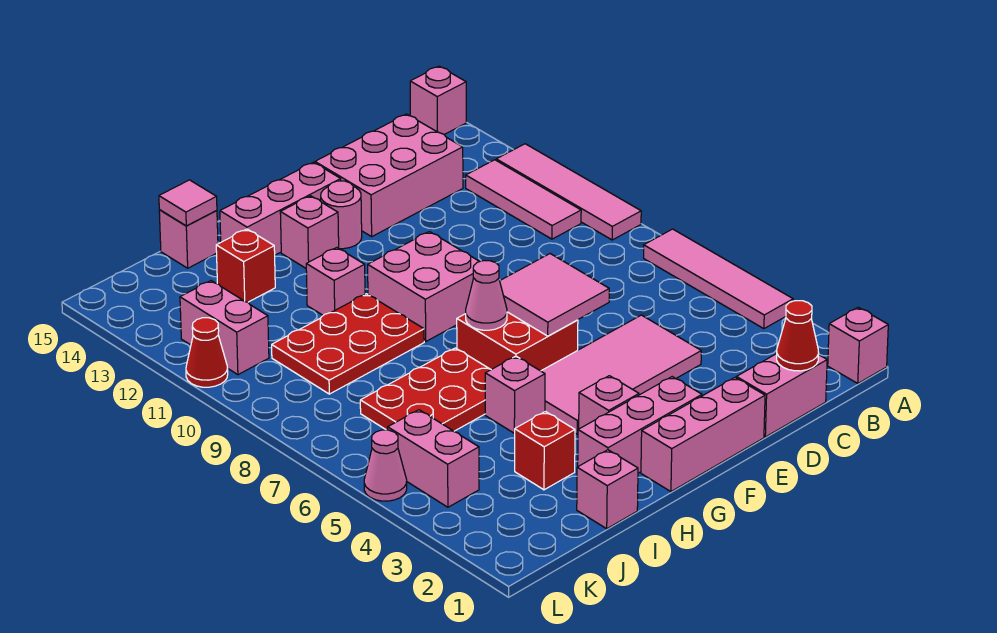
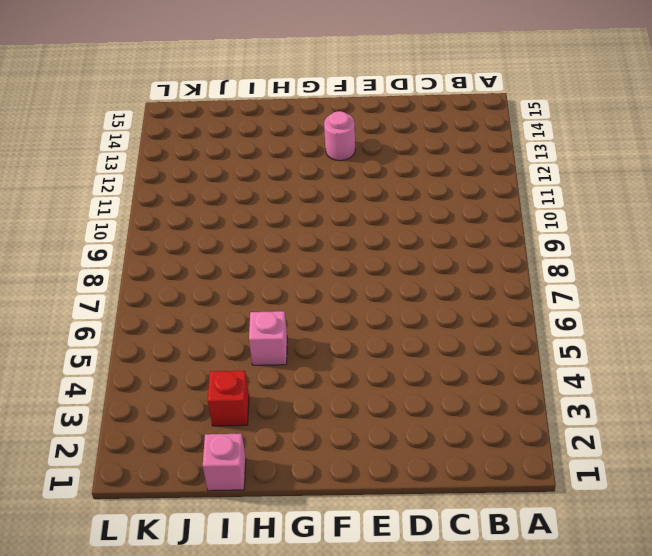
none -> pink brick A1 level 1
none -> pink tile A4:A7 level 1
none -> pink tile A9:A12 level 1
none -> pink brick A15 level 1

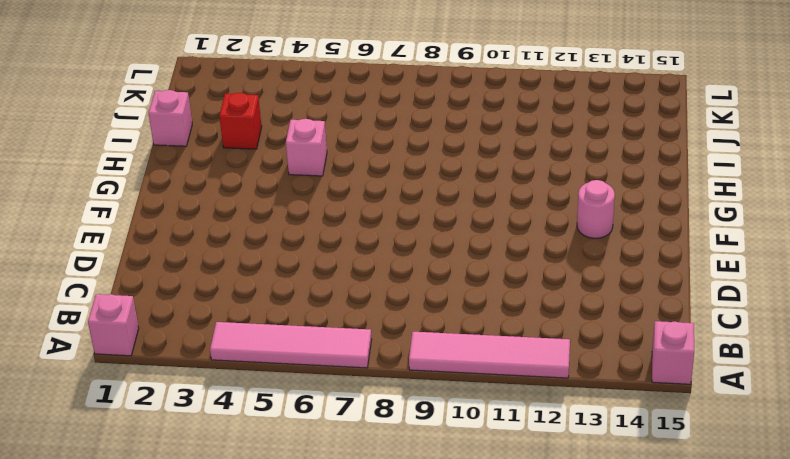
none -> pink tile B10:B12 level 1
none -> pink brick C1:D1 level 1
none -> pink brick C13:E14 level 1
none -> pink tile D4:G5 level 1

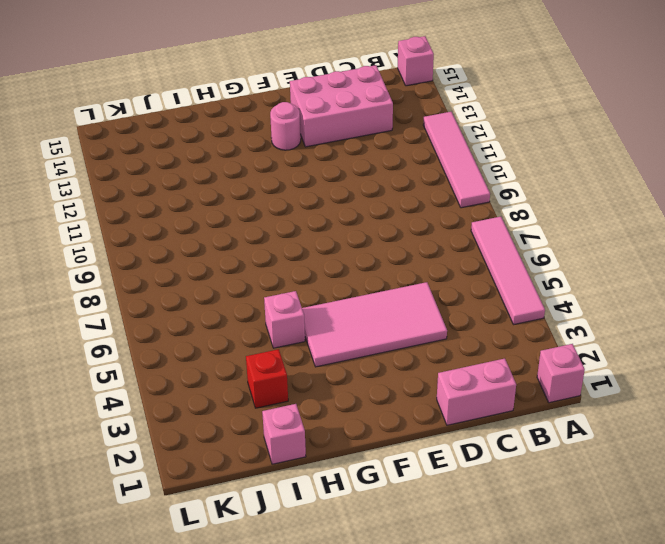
none -> pink tile B10:B12 level 1
none -> pink brick E1:G1 level 1
none -> pink brick F2:H2 level 1
none -> red brick F6:G7 level 1

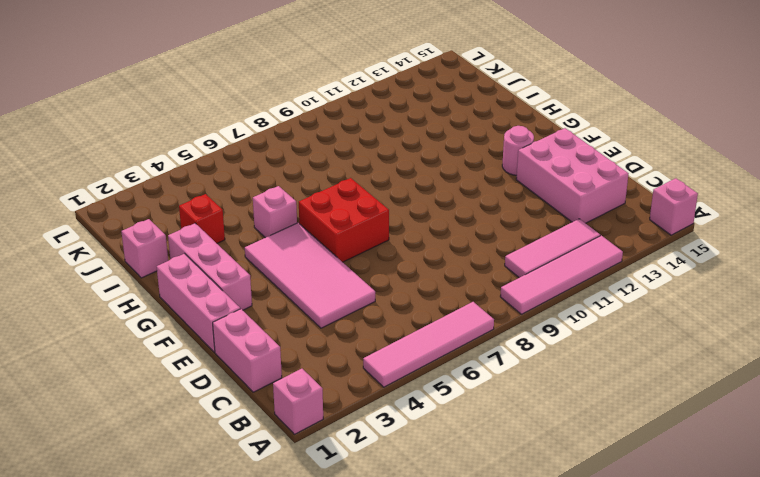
none -> pink brick F9:G10 level 1
none -> pink brick F14:H14 level 1
none -> pink brick G3 level 1
none -> pink brick G13 level 1

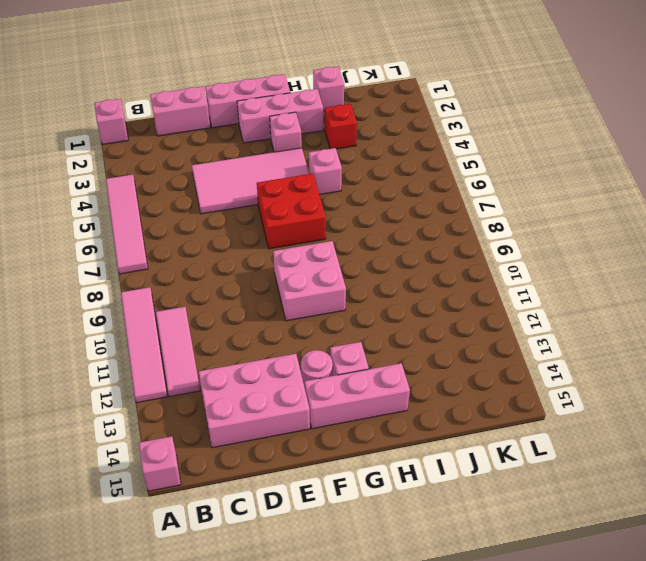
none -> red plate H6:J7 level 1
none -> red plate H9:J10 level 1
none -> pink brick H11 level 1
none -> red brick I13 level 1

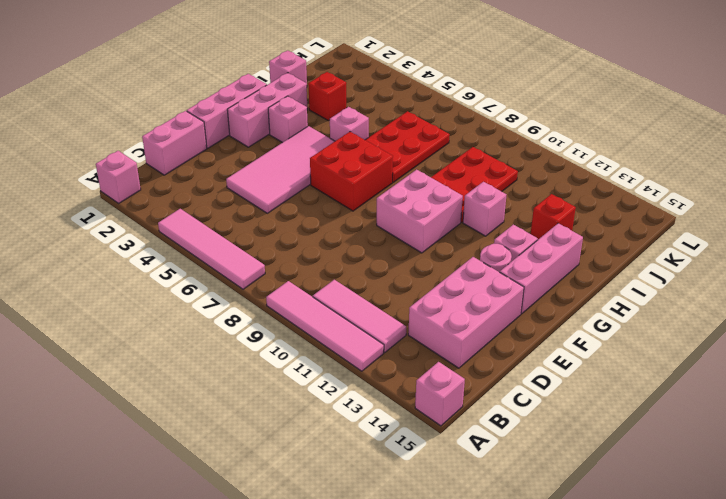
none -> pink brick I15 level 1
none -> pink brick K4:K5 level 1
none -> pink brick K11:K12 level 1
none -> pink cone L5 level 1

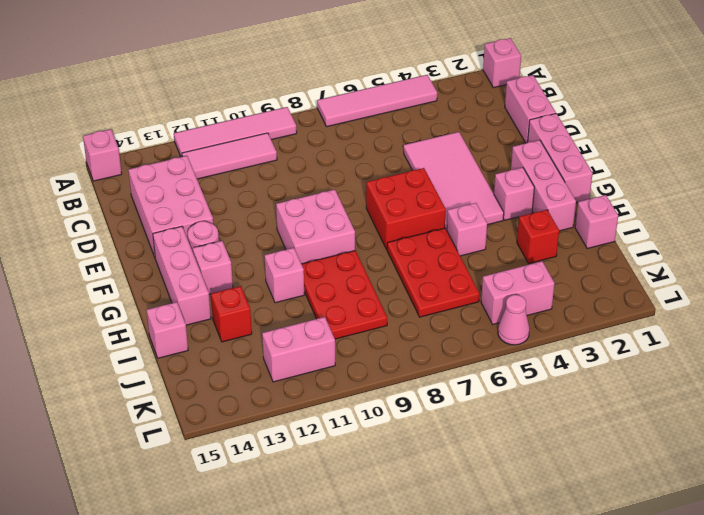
none -> red cone L11 level 1
none -> red cone C1 level 2
none -> pink tile E6:F7 level 2
none -> pink cone G7 level 2

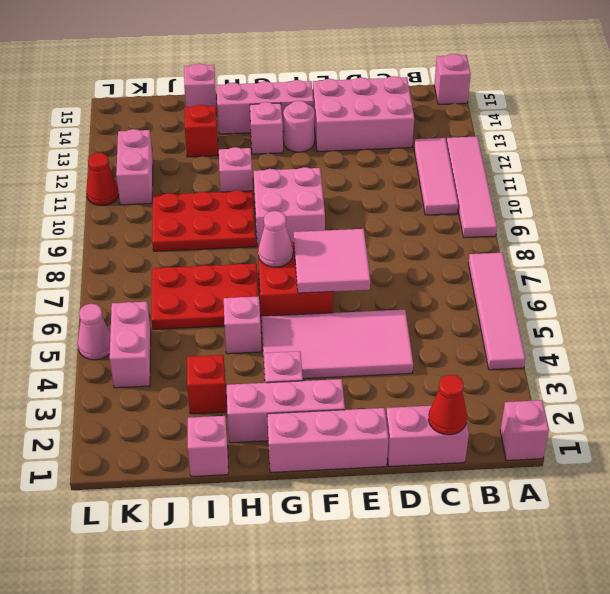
none -> pink tile I15 level 2

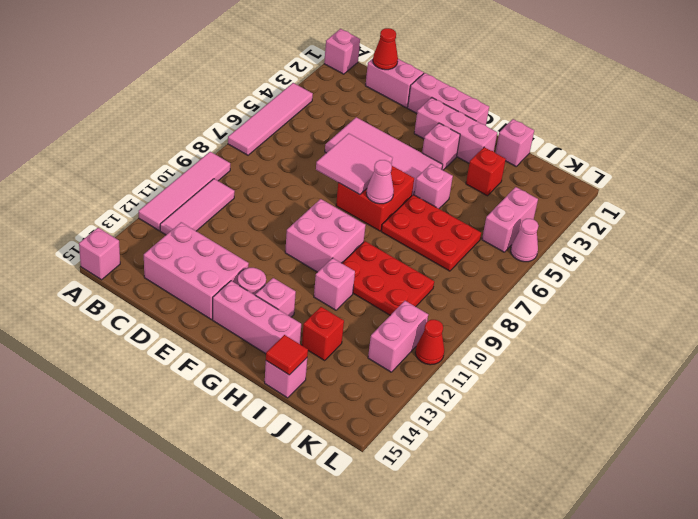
red tile I15 level 2 -> pink tile I15 level 2

